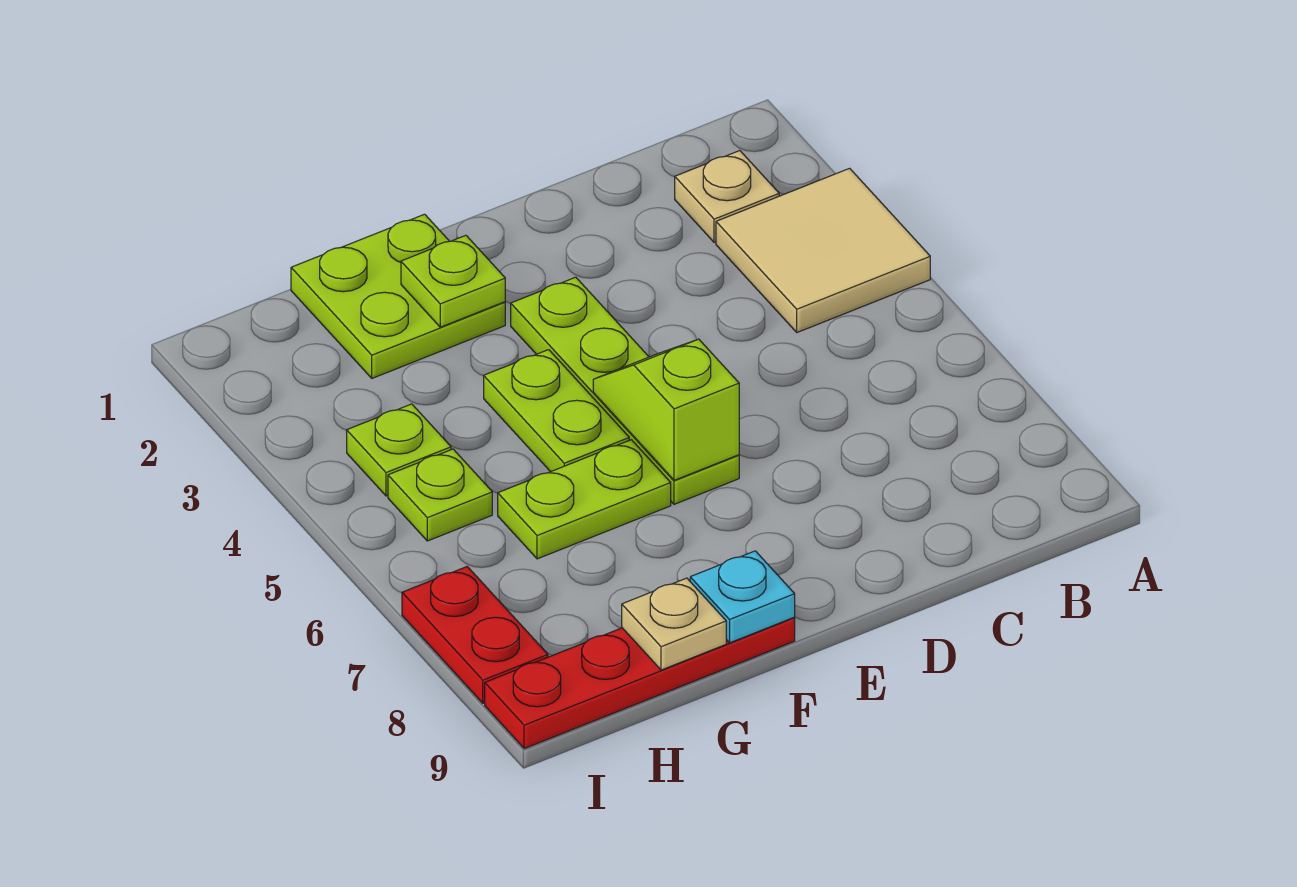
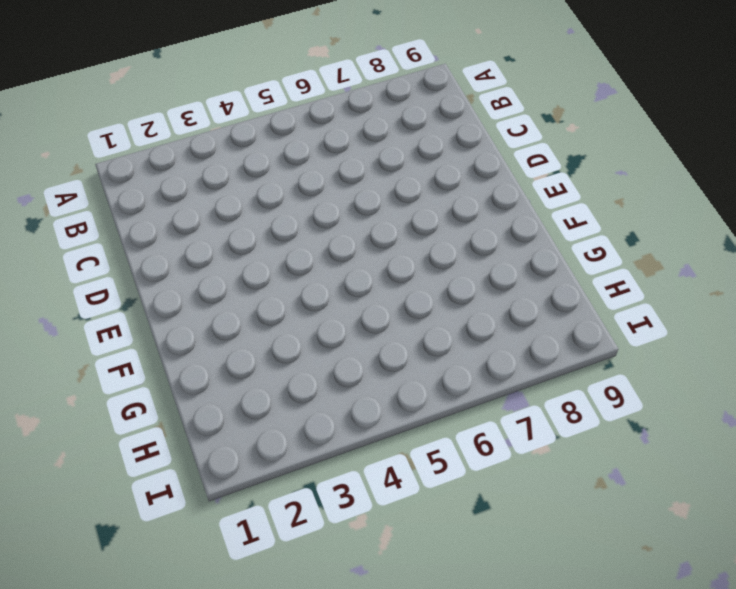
none -> tan tile A3:B4 level 1
none -> tan plate B2 level 1
none -> lime plate E3:E6 level 1

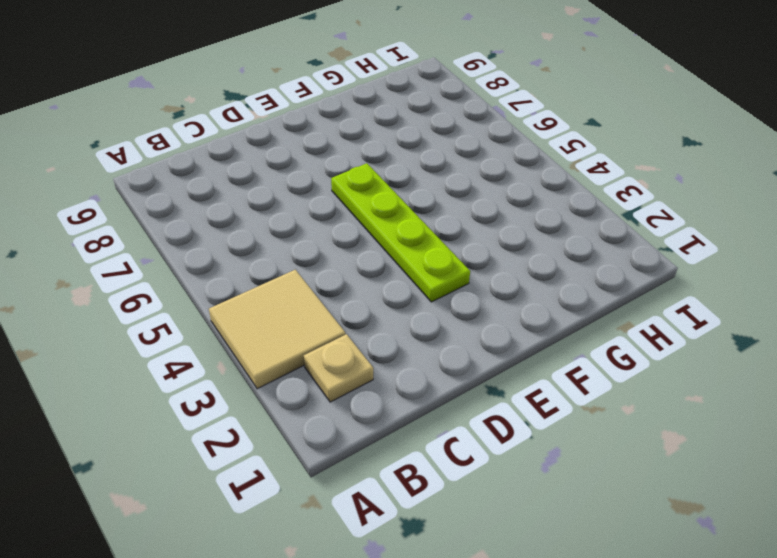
none -> lime plate F1:G2 level 1
none -> lime plate F4:F5 level 1
none -> lime plate F6:G6 level 1

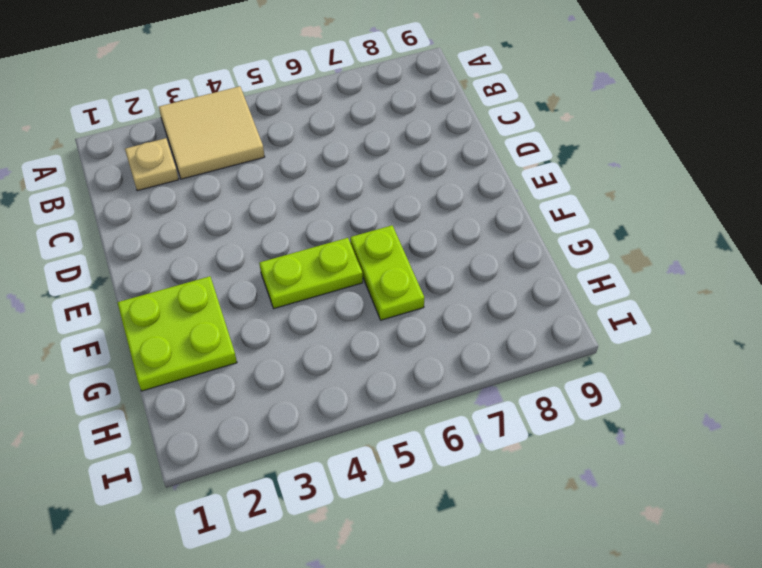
none -> lime plate E3:E6 level 1
none -> red plate F9:I9 level 1
none -> lime plate H4 level 1

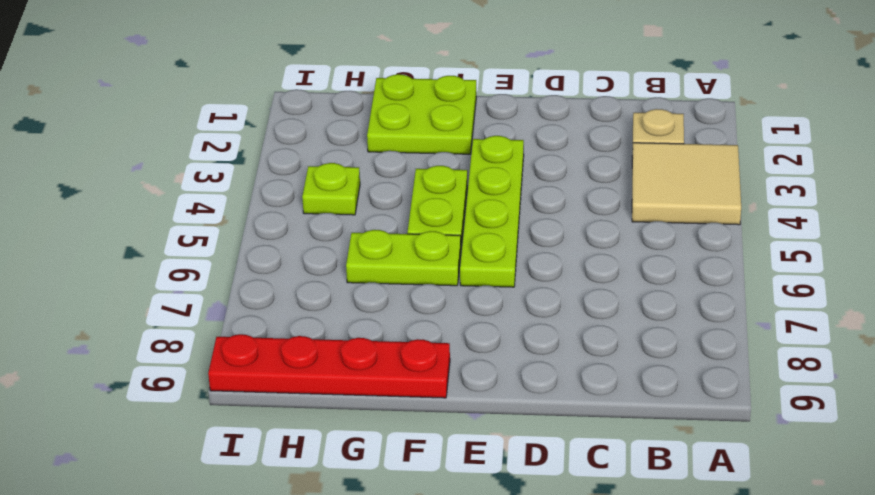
none -> lime plate H5 level 1
none -> red plate I7:I8 level 1
none -> lime slope E5:E6 level 2 top 6

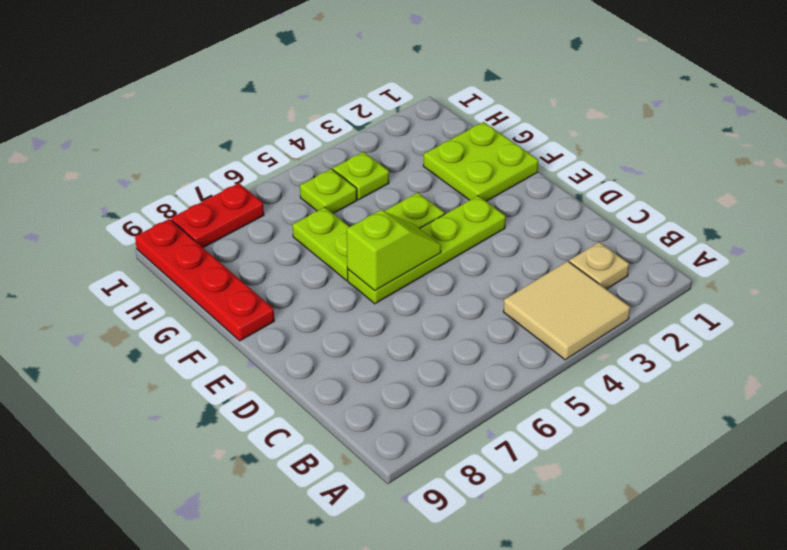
none -> lime plate F2 level 2
none -> cyan plate F9 level 2
none -> tan plate G9 level 2

